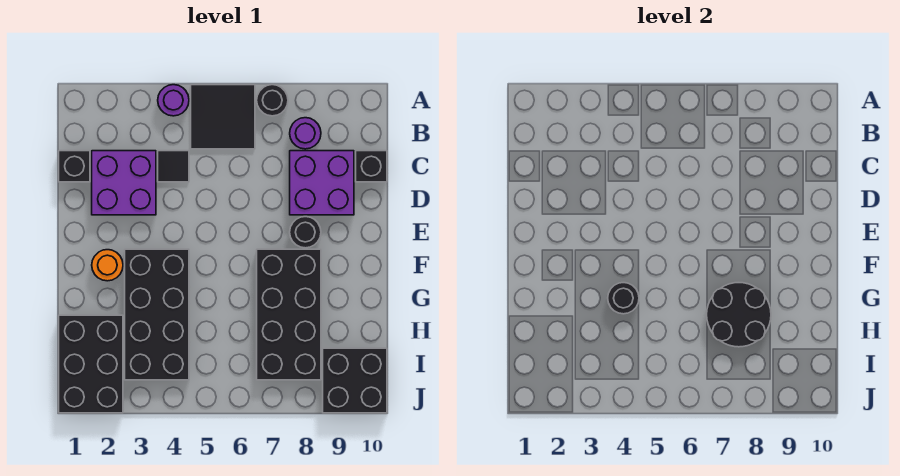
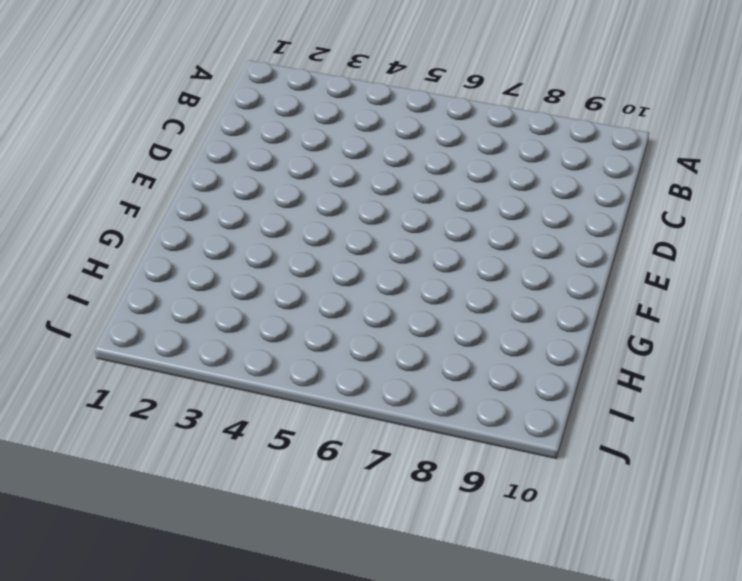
none -> purple round brick A4 level 1
none -> black tile A5:B6 level 1
none -> black round brick A7 level 1

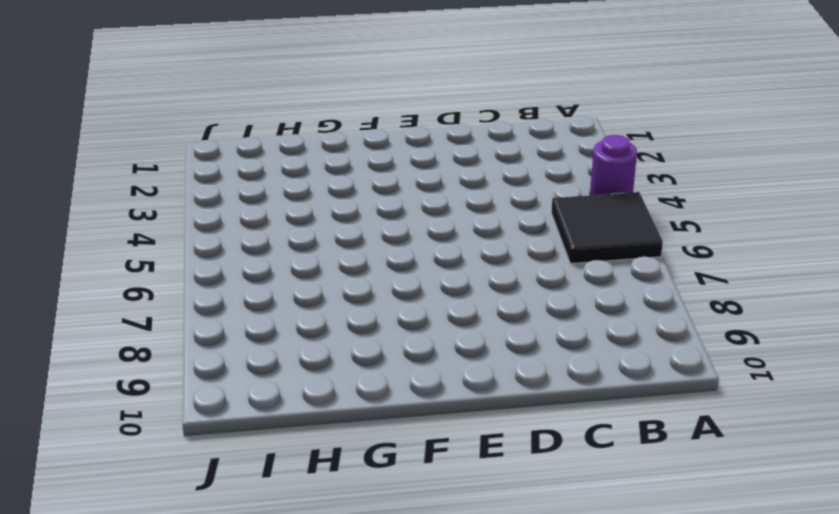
none -> black round brick A7 level 1
none -> purple round brick B8 level 1
none -> black brick C1 level 1

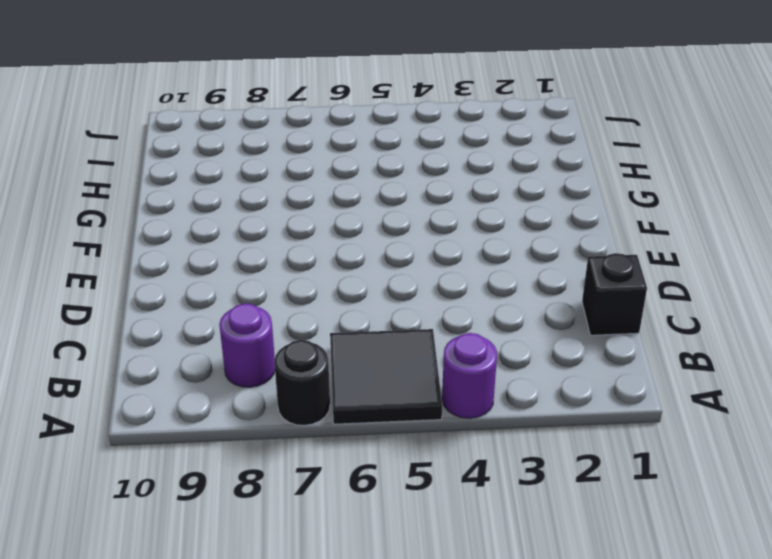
none -> purple brick C2:D3 level 1
none -> black tile C4 level 1
none -> purple brick C8:D9 level 1

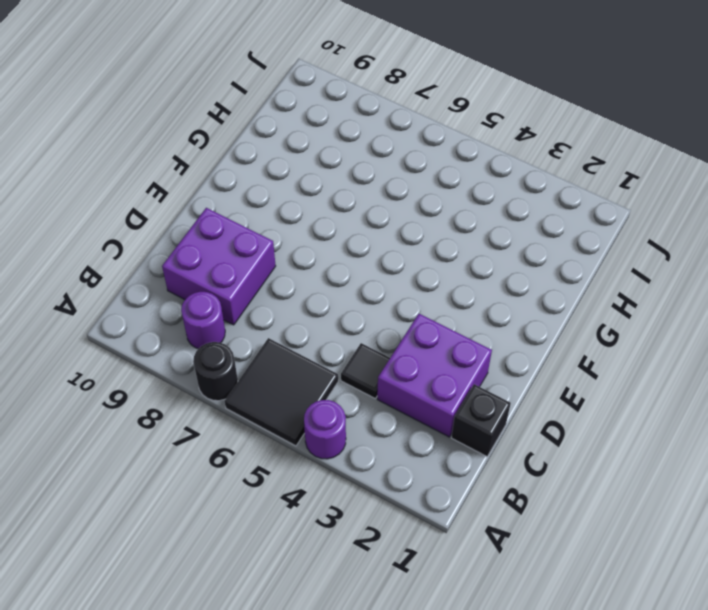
none -> black brick C10 level 1
none -> black round brick E8 level 1
none -> orange round brick F2 level 1

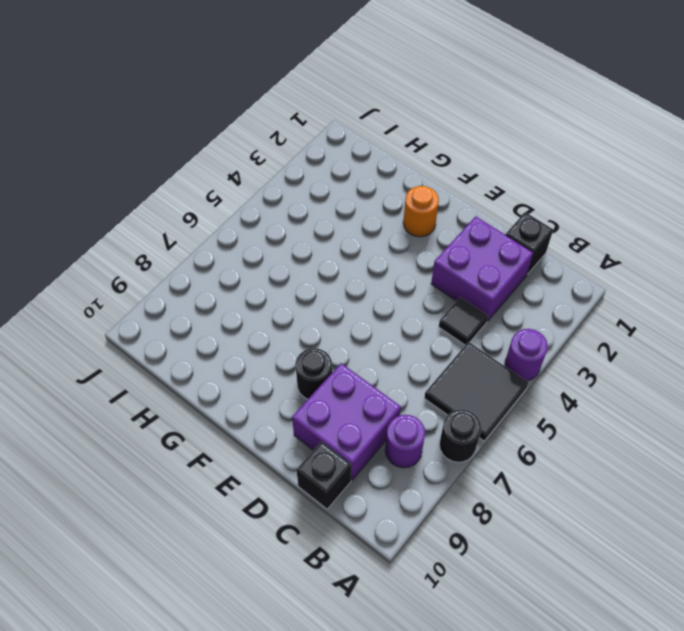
none -> black brick F3:I4 level 1
none -> black brick F7:I8 level 1
none -> black brick H1:J2 level 1

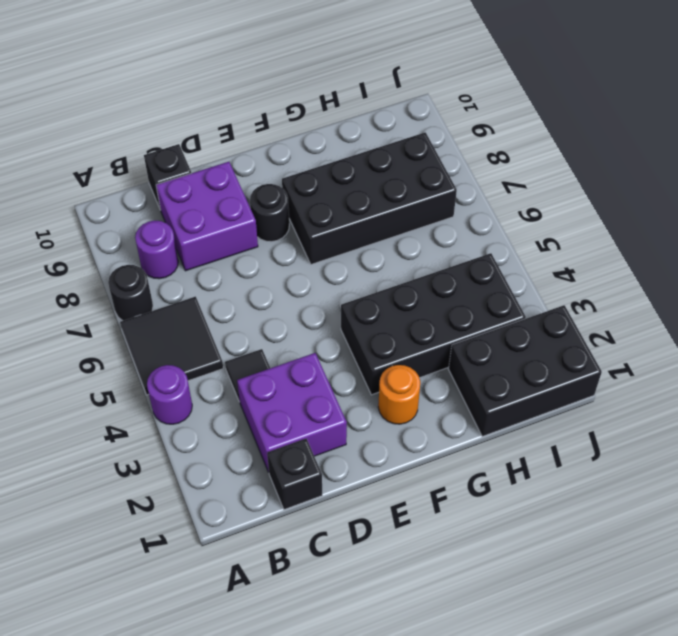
none -> black brick I9:J10 level 1
none -> black round brick G4 level 2
none -> black round brick G7:H8 level 2

